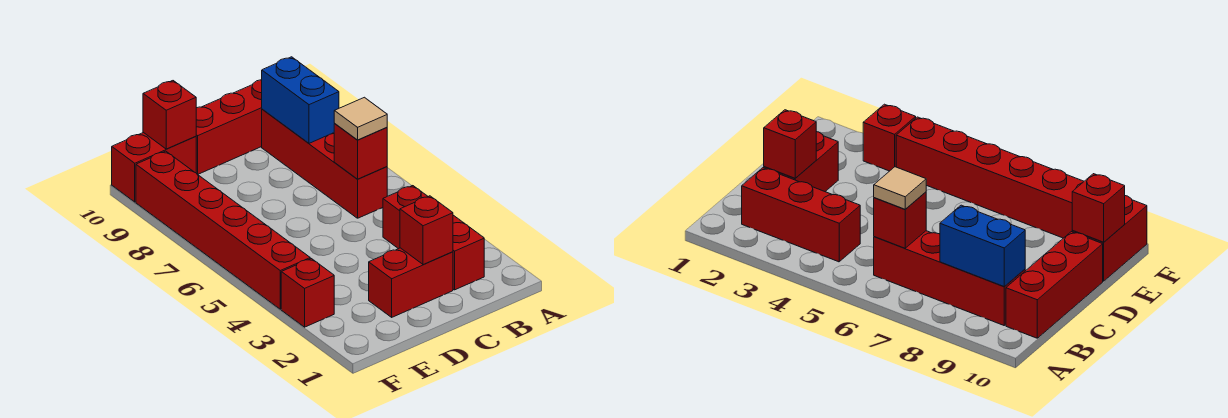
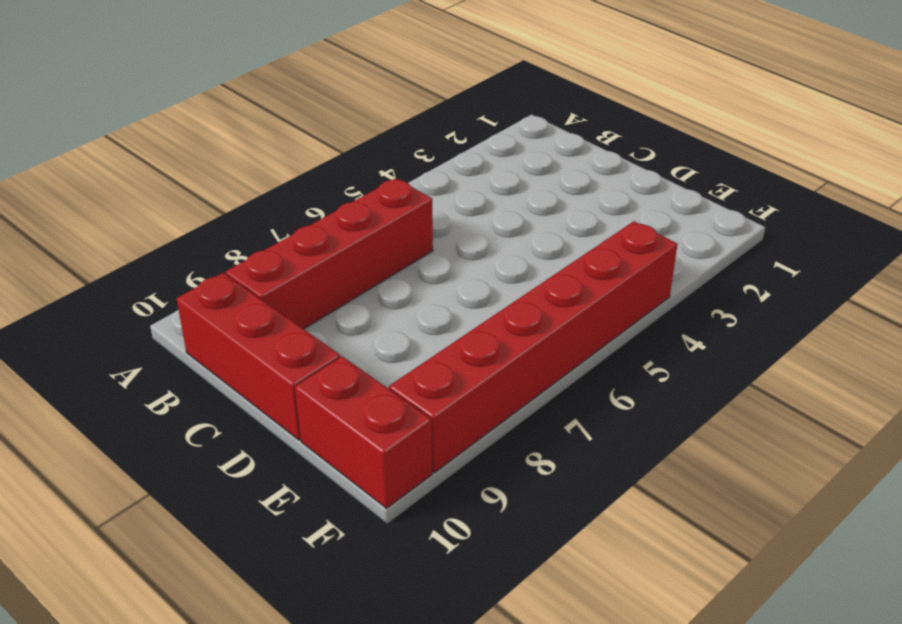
none -> red brick B2:B4 level 1
none -> red brick C2:D2 level 1
none -> red brick F3 level 1

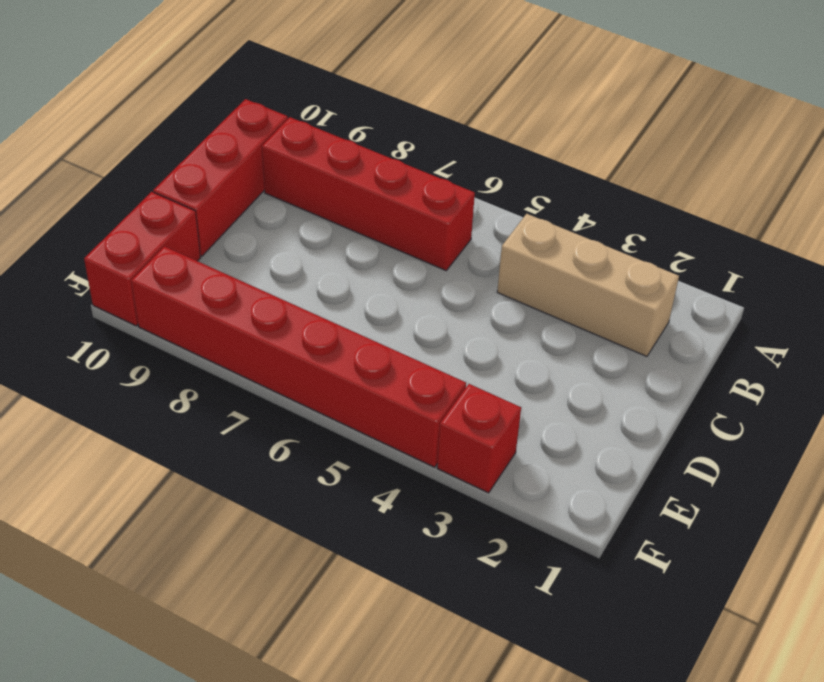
tan brick B2:B4 level 1 -> red brick B2:B4 level 1
none -> red brick C2:D2 level 1
none -> red brick B6 level 2
none -> blue brick B8:B9 level 2

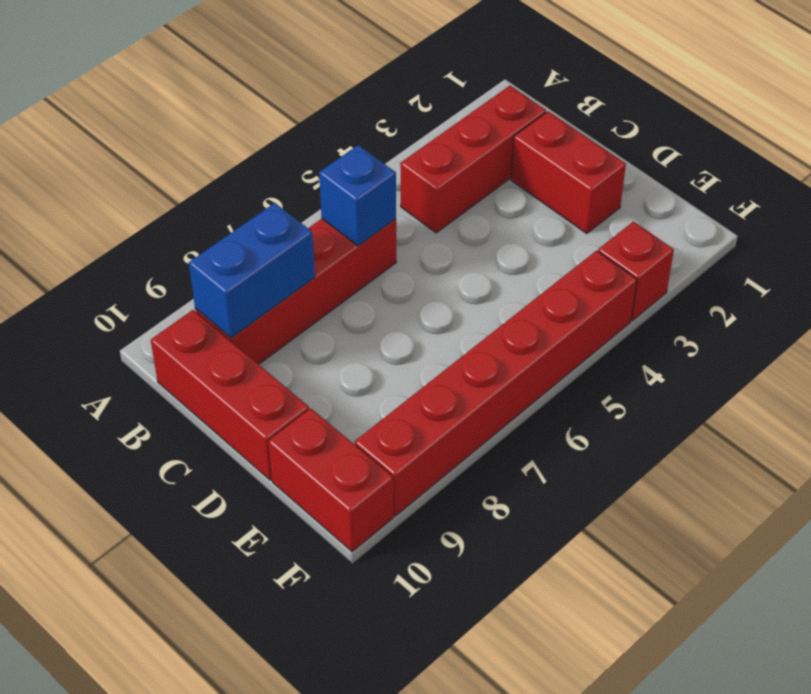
blue brick B6 level 2 -> red brick B6 level 2
none -> red brick C2 level 2
none -> red brick E10 level 2
none -> tan tile B6 level 3

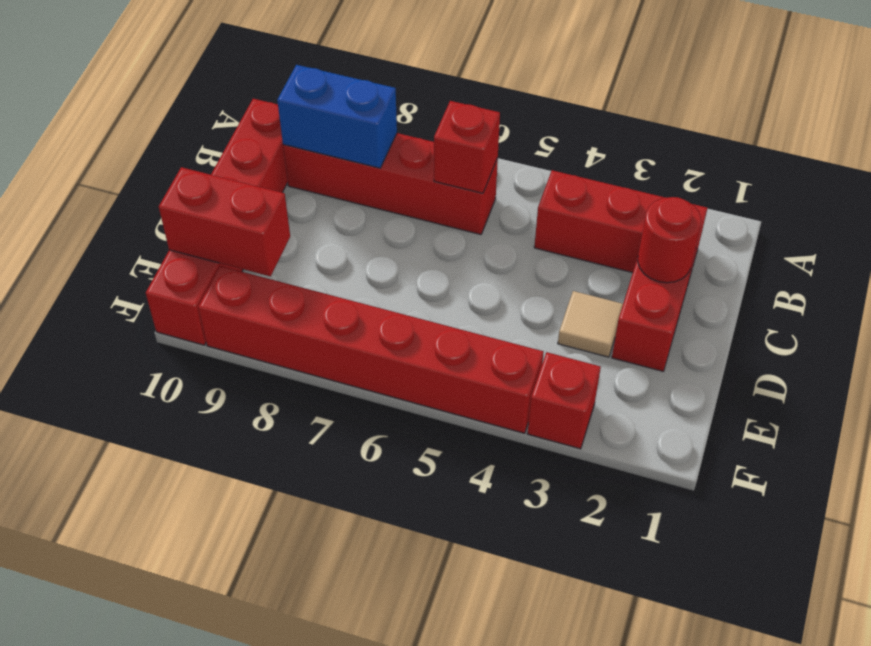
red round brick C2 level 2 -> red brick C2 level 2
tan tile D3 level 1 -> tan tile B6 level 3
red brick E9:E10 level 2 -> red brick E10 level 2

